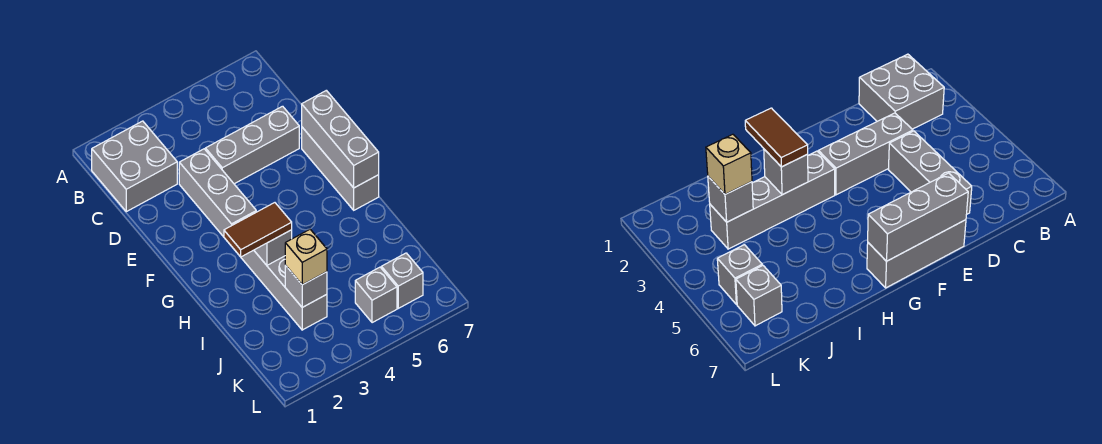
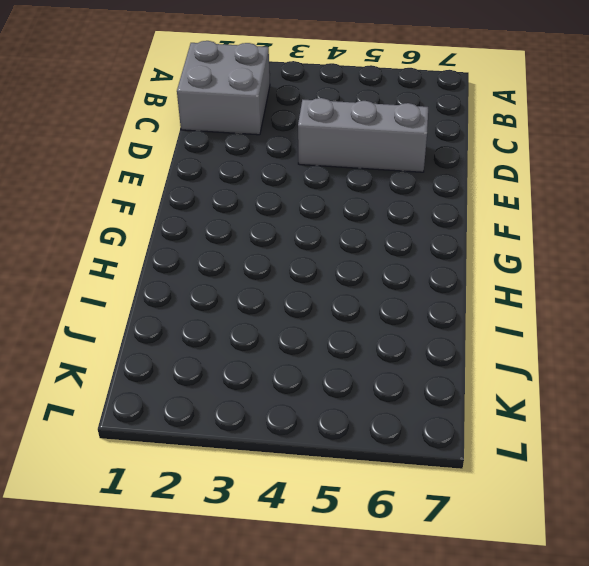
none -> grey brick D3:F3 level 1
none -> grey brick E7:G7 level 1
none -> grey brick G3:J3 level 1

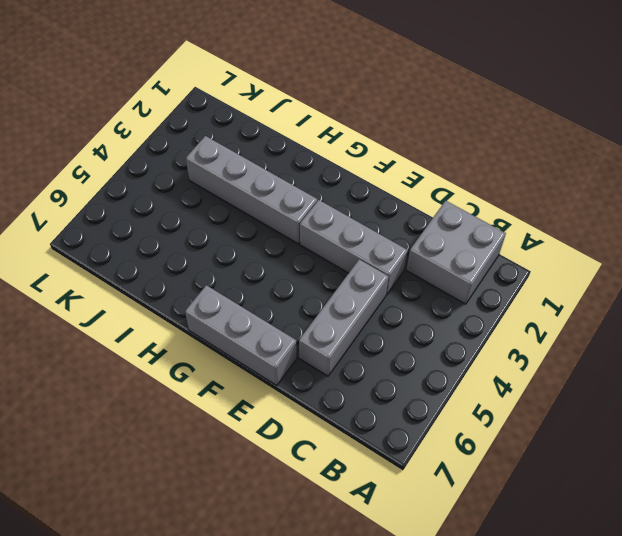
none -> grey brick K5 level 1
none -> grey brick K6 level 1
none -> grey brick E7:G7 level 2

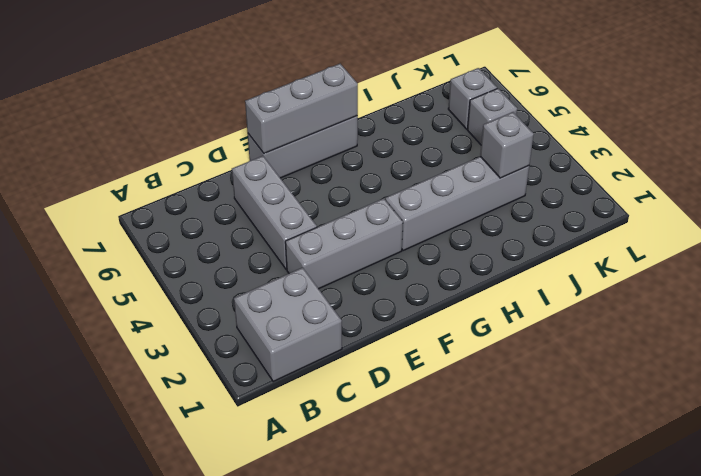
none -> grey brick H3 level 2
none -> brown tile H2:H3 level 3
none -> tan brick J3 level 3

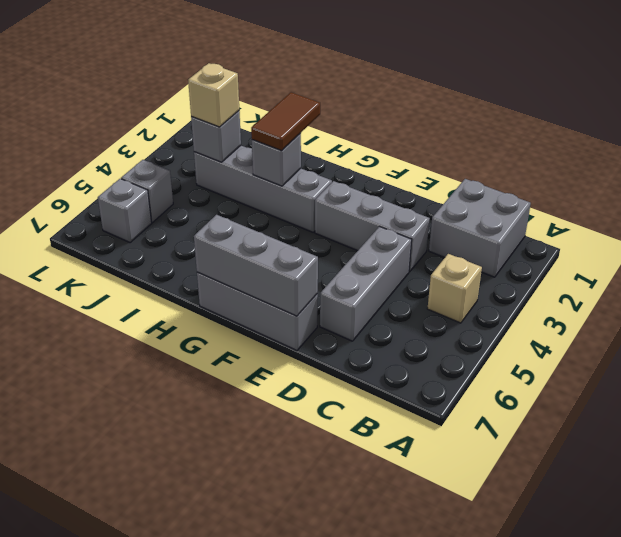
tan brick B4 level 1 -> none

